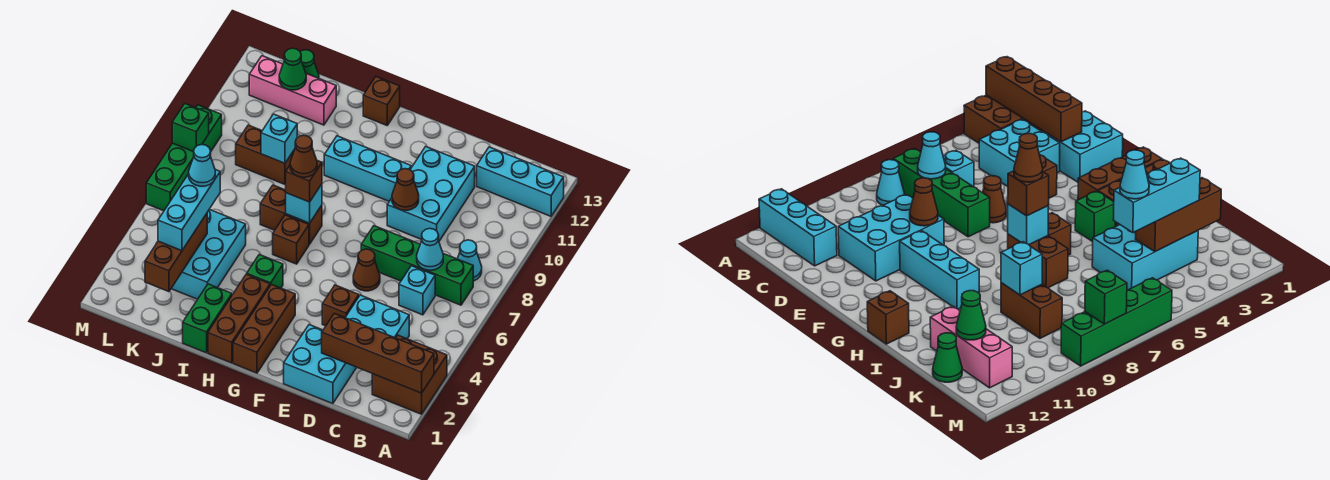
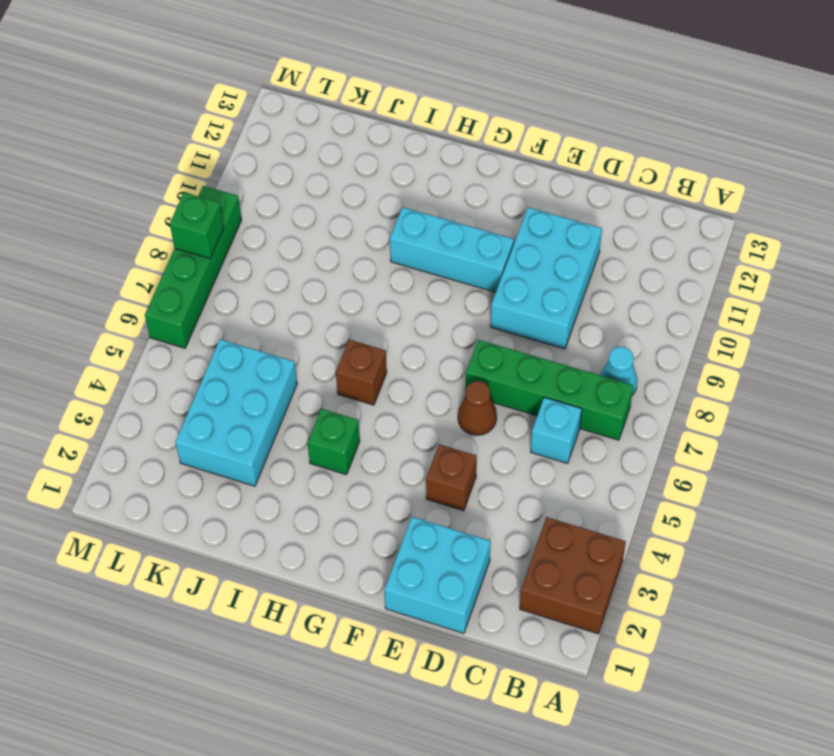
none -> cyan brick A12:C12 level 1
none -> cyan brick C3:D4 level 1
none -> brown brick G1:G3 level 1
none -> brown brick H1:H3 level 1

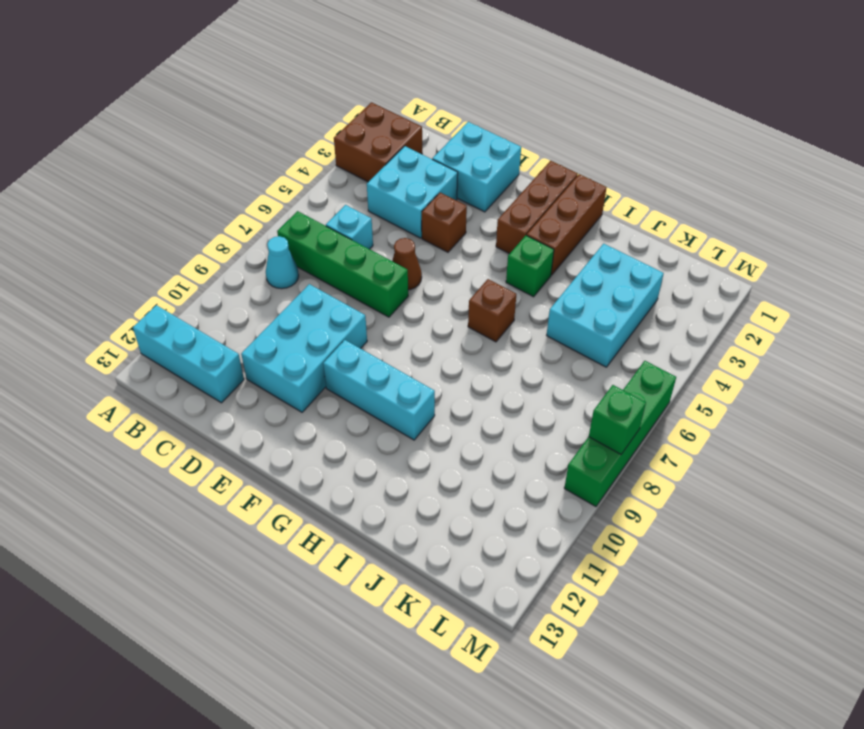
none -> brown brick H7:I7 level 1
none -> brown brick H13 level 1
none -> green brick I1:I2 level 1
none -> brown brick J9:K9 level 1

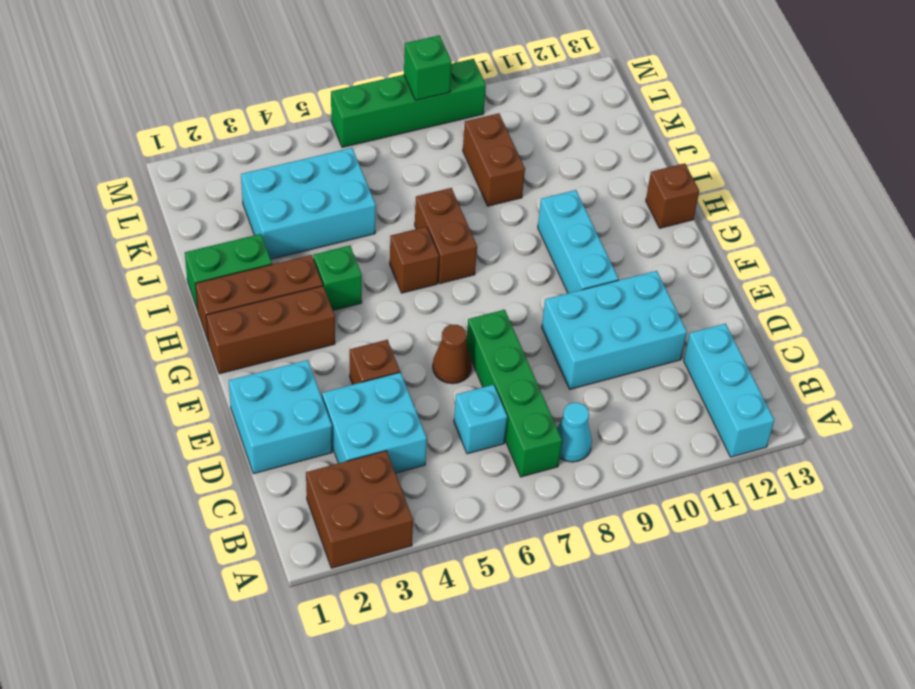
none -> pink brick J12:L12 level 1
none -> green cone K13 level 1
none -> brown brick A2:D2 level 2
none -> cyan cone C7 level 2

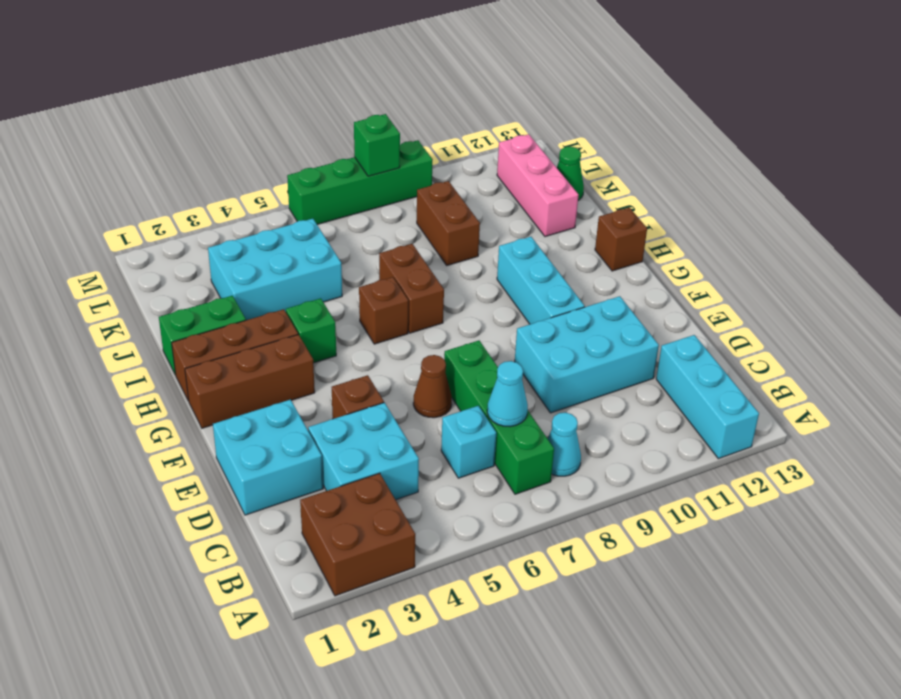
none -> brown brick A2:D2 level 2
none -> brown cone E9 level 2
none -> cyan brick H7 level 2
none -> cyan brick J9 level 2

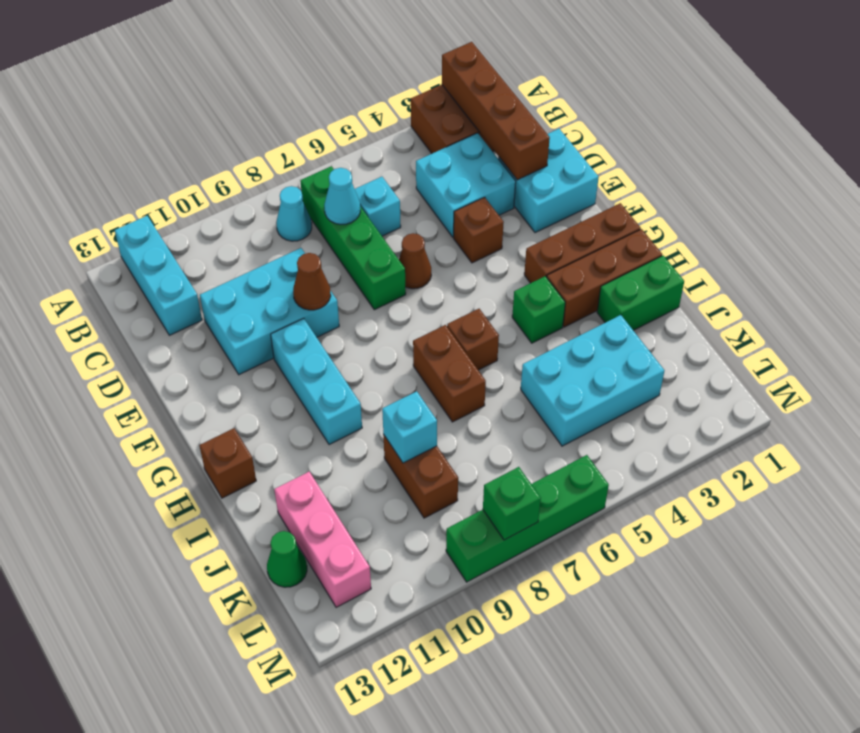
none -> cyan brick H7 level 2
none -> brown brick K2:K4 level 2
none -> green cone K12 level 2
none -> brown brick H7 level 3

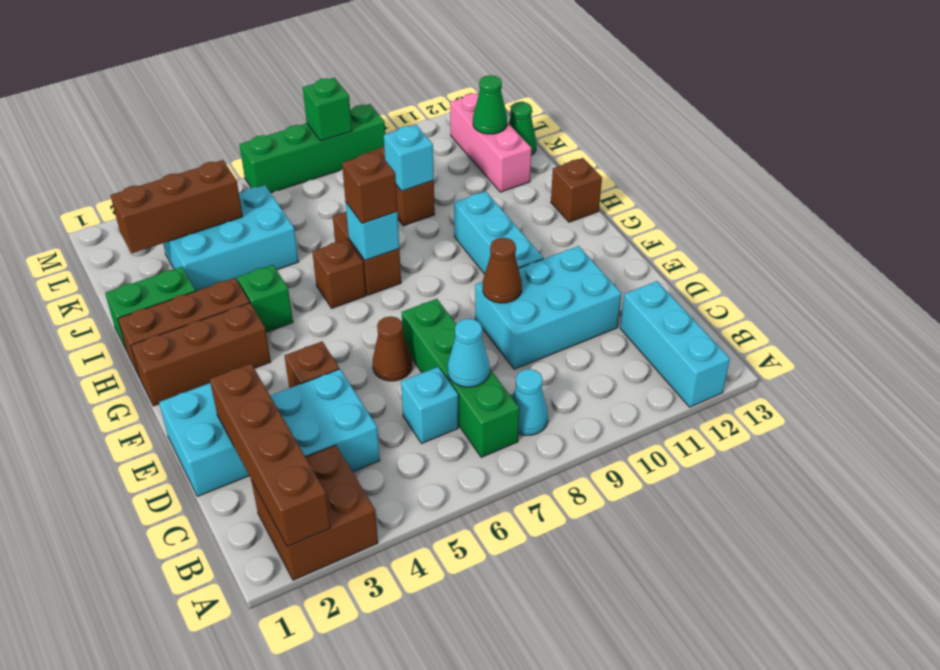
none -> cyan brick K3:K5 level 3
none -> brown cone H7 level 4
none -> cyan cone K5 level 4

